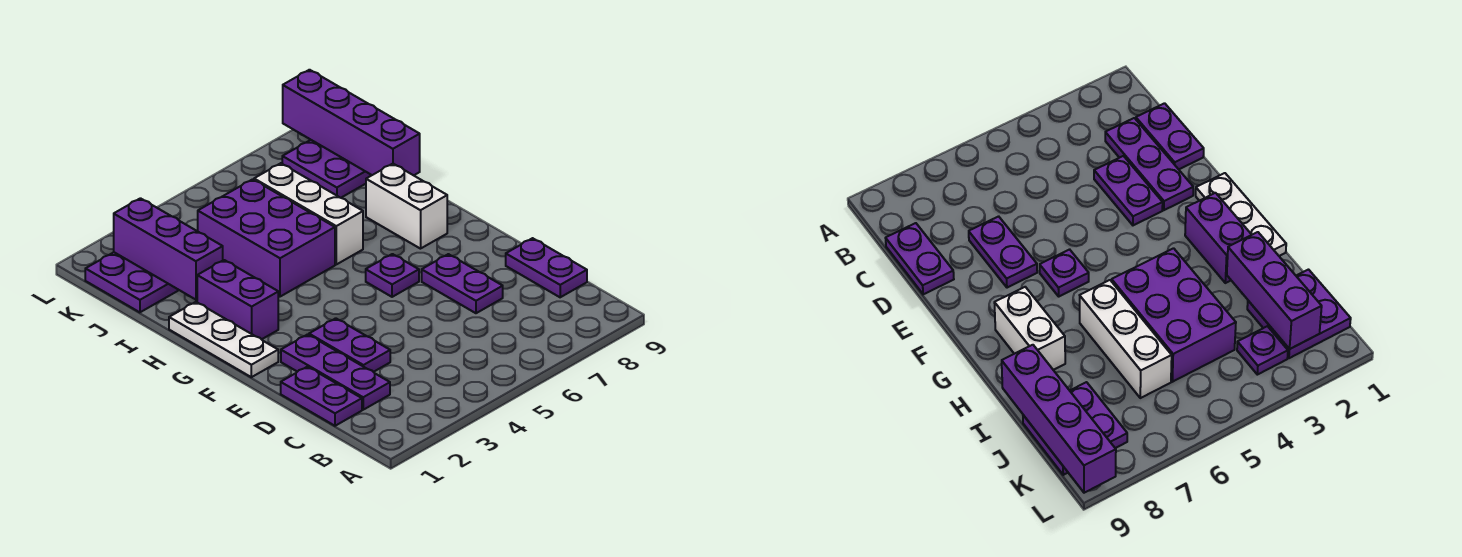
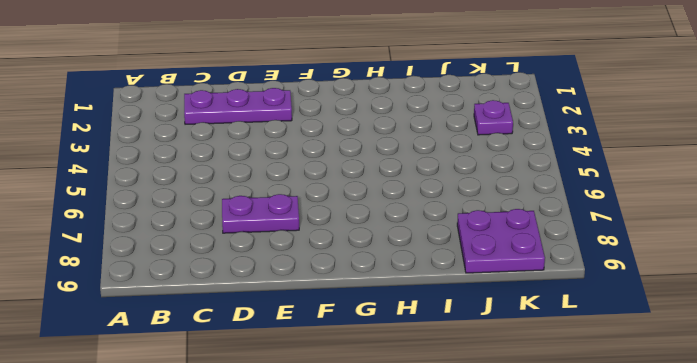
none -> purple plate C1:D1 level 1
none -> purple plate C9:D9 level 1
none -> purple plate D3:E3 level 1

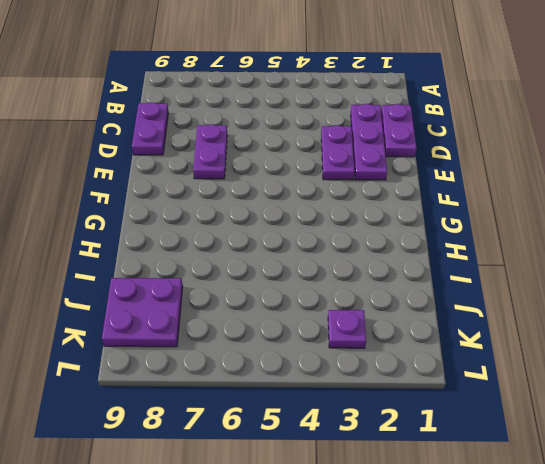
none -> white plate F1:H1 level 1
none -> purple plate F6 level 1
none -> purple brick G2:H2 level 1

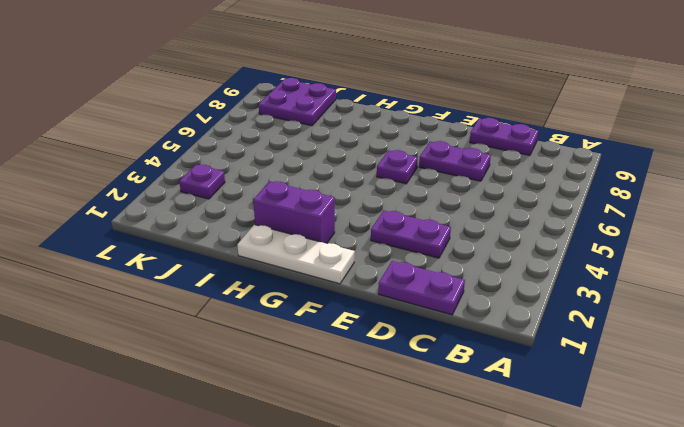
none -> purple plate C2:E2 level 1
none -> white brick G8:H8 level 1
none -> purple brick H4:J5 level 1

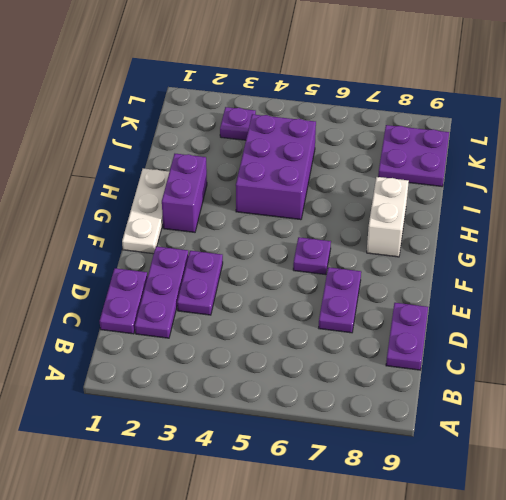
none -> white brick H6:J6 level 1
none -> purple plate J1:K2 level 1
none -> purple brick I2:K2 level 2

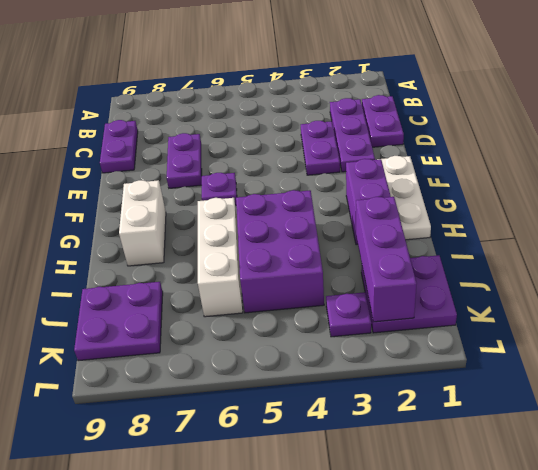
none -> purple brick I9:L9 level 2

